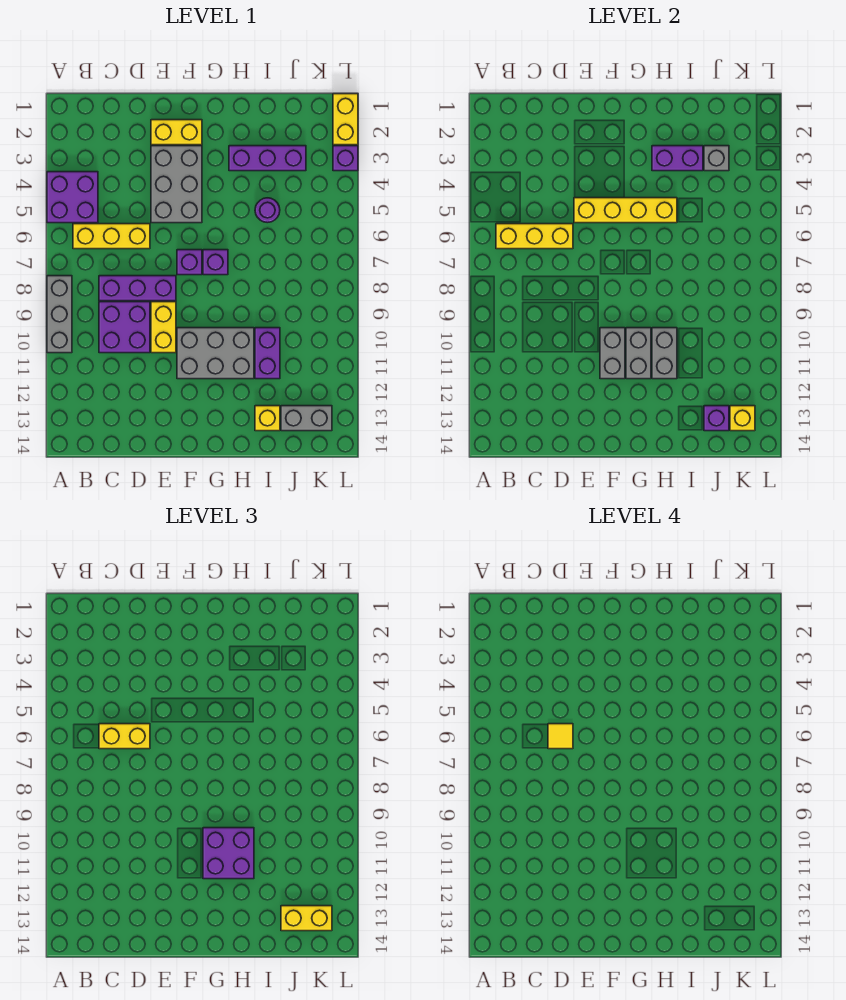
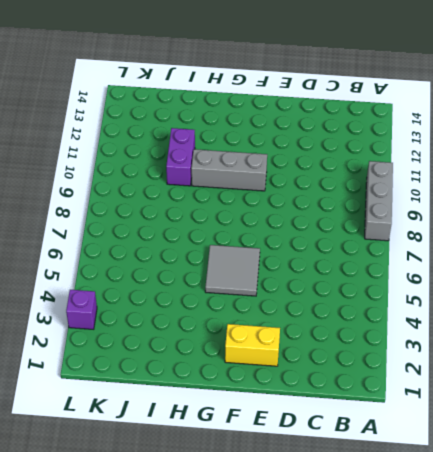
grey tile F5:G6 level 1 -> grey brick E3:F5 level 1
grey brick F10:H10 level 1 -> grey brick F10:H11 level 1
none -> purple brick A4:B5 level 1
none -> yellow brick B6:D6 level 1
none -> purple brick C8:E8 level 1
none -> purple brick C9:D10 level 1

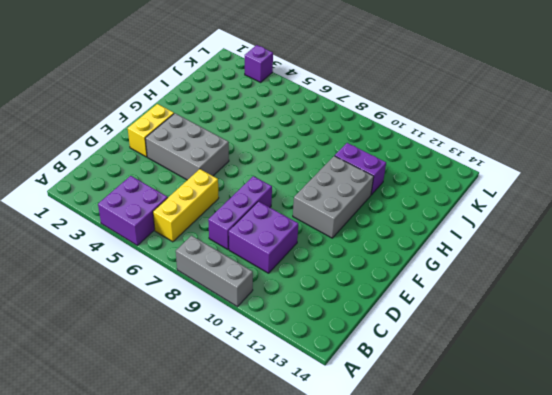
none -> yellow brick E9:E10 level 1
none -> purple brick F7 level 1
none -> purple brick G7 level 1
none -> purple brick H3:J3 level 1

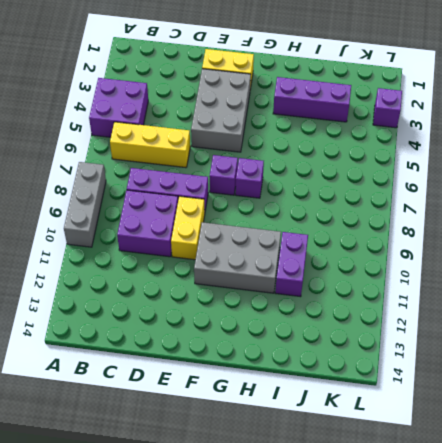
none -> purple round brick I5 level 1
none -> yellow brick I13 level 1
none -> grey brick J13:K13 level 1
none -> yellow brick L1:L2 level 1

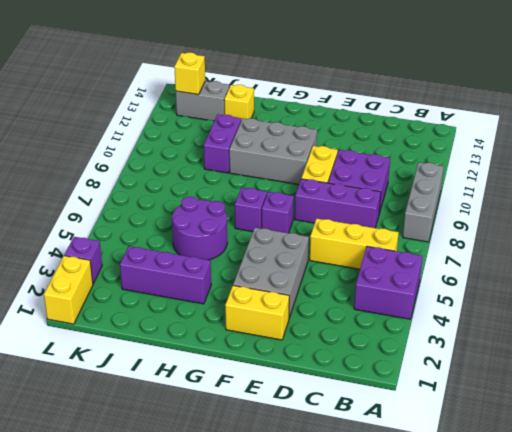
purple round brick H5:I6 level 1 -> purple round brick I5 level 1
none -> yellow brick B6:D6 level 2
none -> yellow brick E5:H5 level 2
none -> grey brick F10:F11 level 2
none -> grey brick G10:G11 level 2

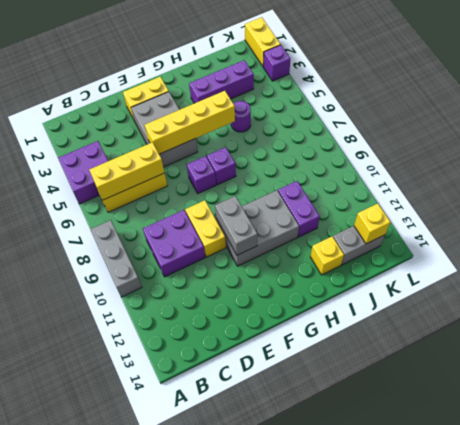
none -> purple brick C8:E8 level 1
none -> grey brick G10:G11 level 2
none -> purple brick H3:I3 level 2
none -> grey brick H10:H11 level 2

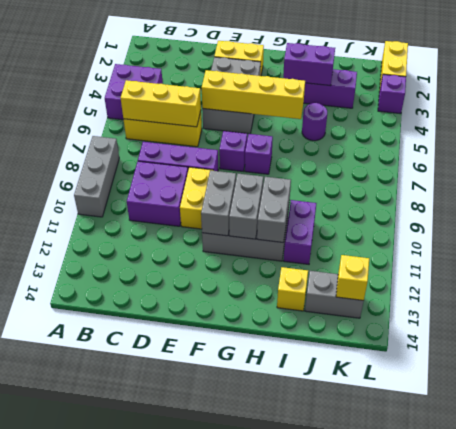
none -> grey brick J3 level 2
none -> purple brick J13 level 2
none -> yellow brick C6:D6 level 3
none -> purple brick G10:H11 level 3

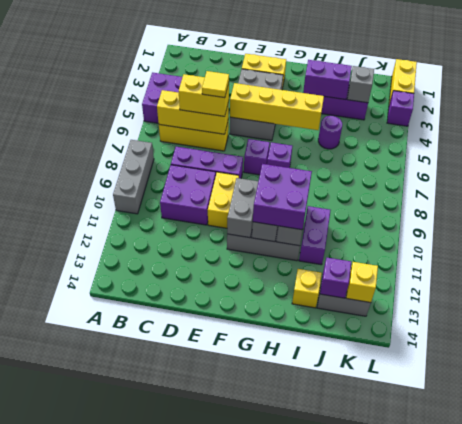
none -> yellow brick J13:K13 level 3

